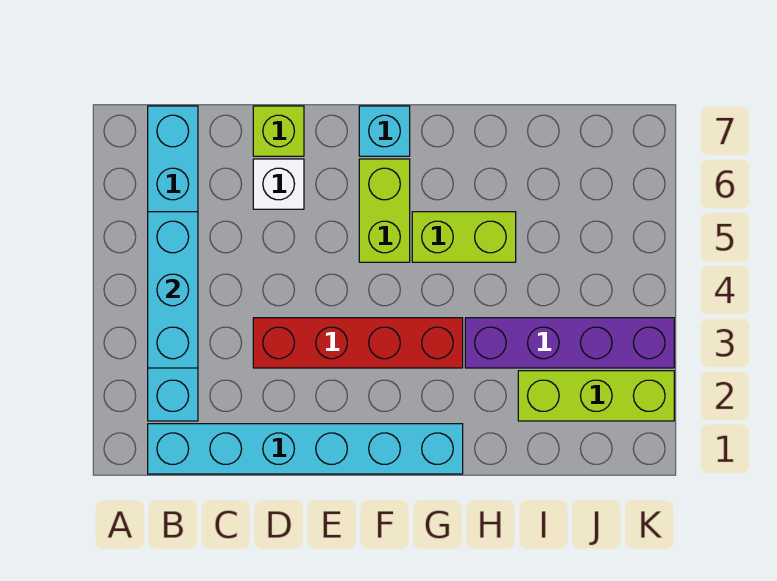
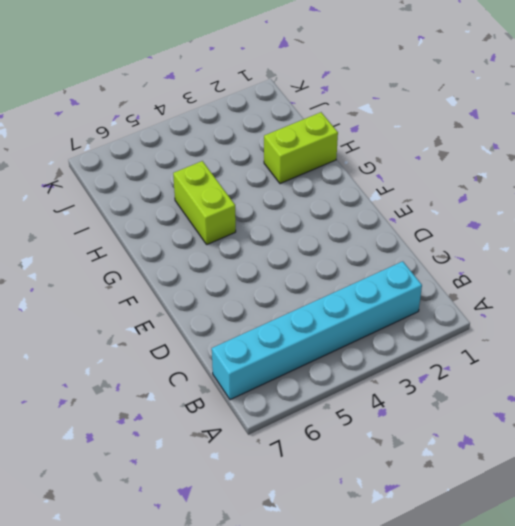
lime brick H1:H2 level 1 -> lime brick F5:F6 level 1
none -> cyan brick B1:G1 level 1
none -> red brick D3:G3 level 1

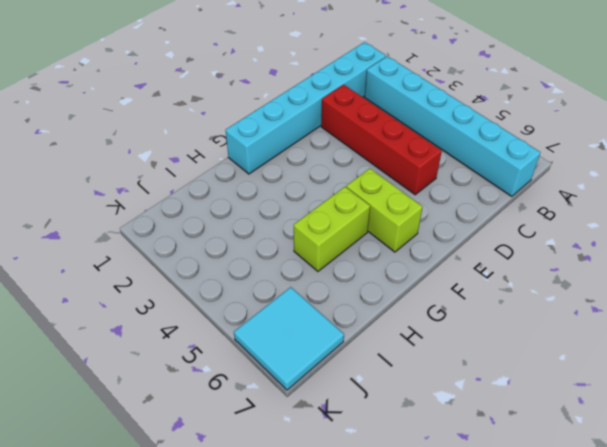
red brick D2:D5 level 1 -> red brick D3:G3 level 1
cyan tile J6:K7 level 1 -> none
none -> white brick D6 level 1
none -> lime brick D7 level 1

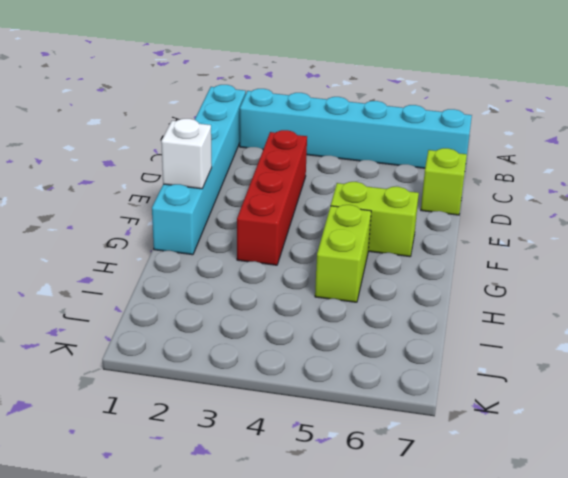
white brick F1 level 2 -> white brick D6 level 1
none -> cyan brick F7 level 1
none -> purple brick H3:K3 level 1

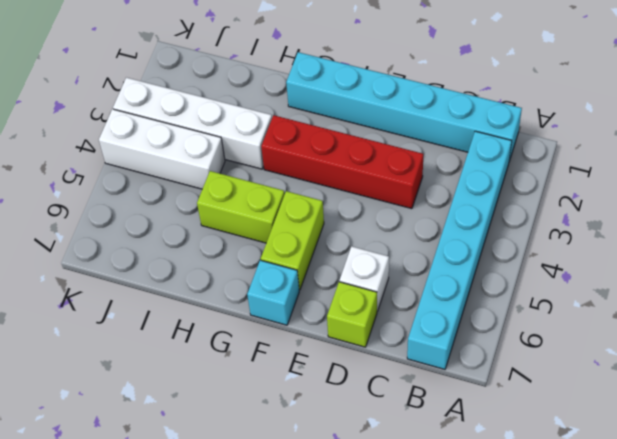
white brick H3:K3 level 1 -> purple brick H3:K3 level 1
white brick I4:K4 level 1 -> none
none -> lime brick I2:K2 level 1
none -> cyan brick B3:B5 level 2

